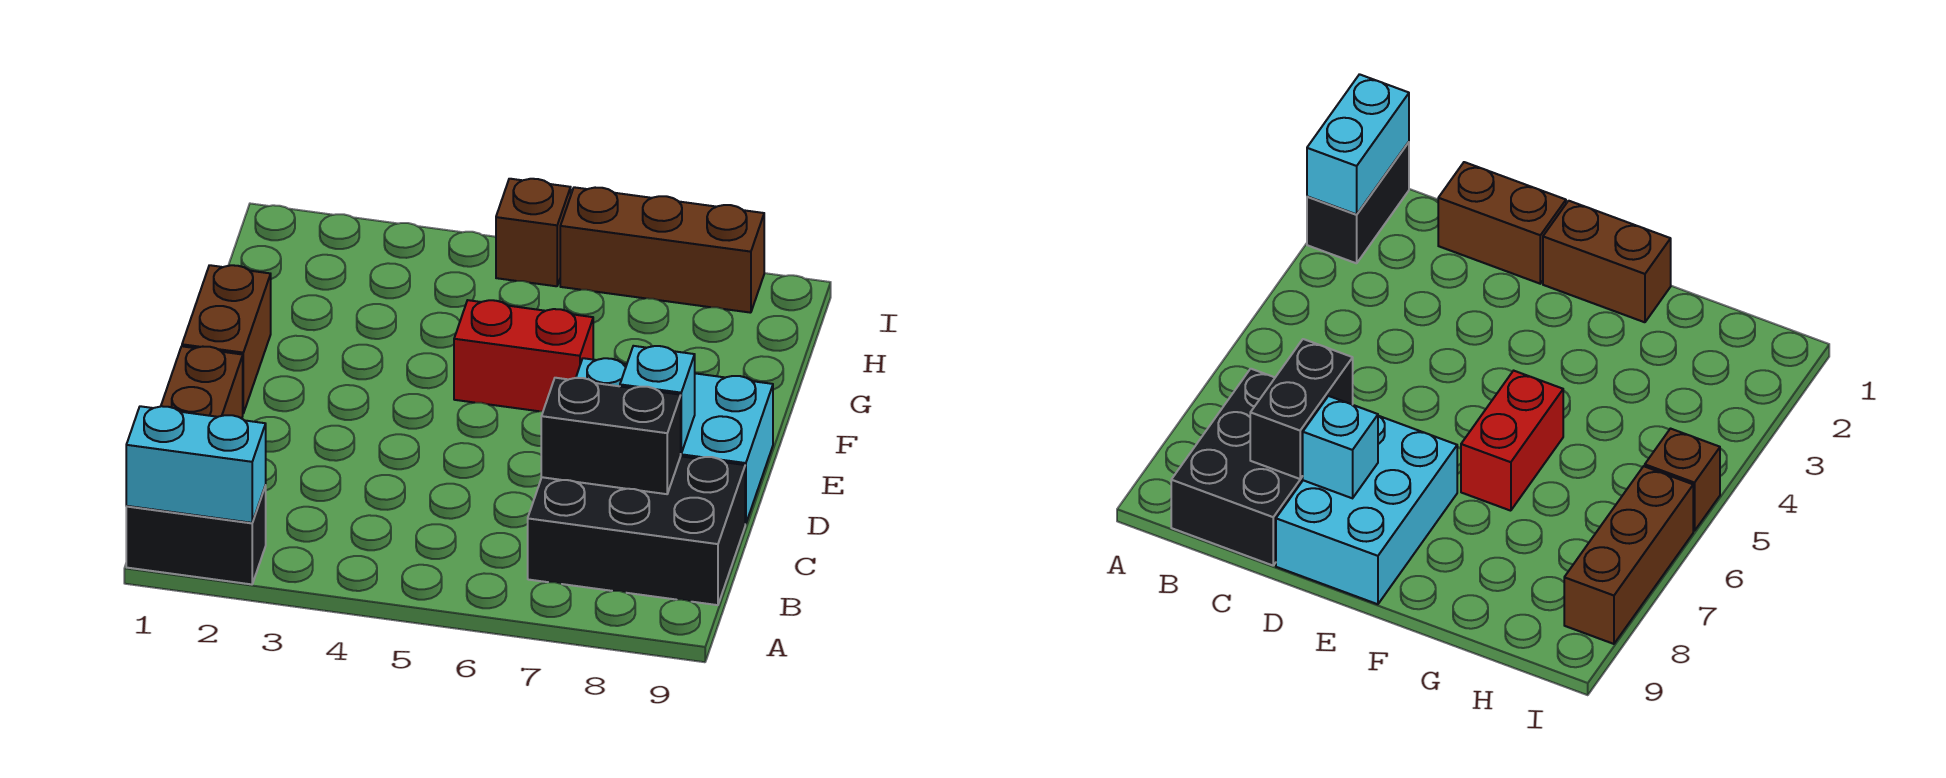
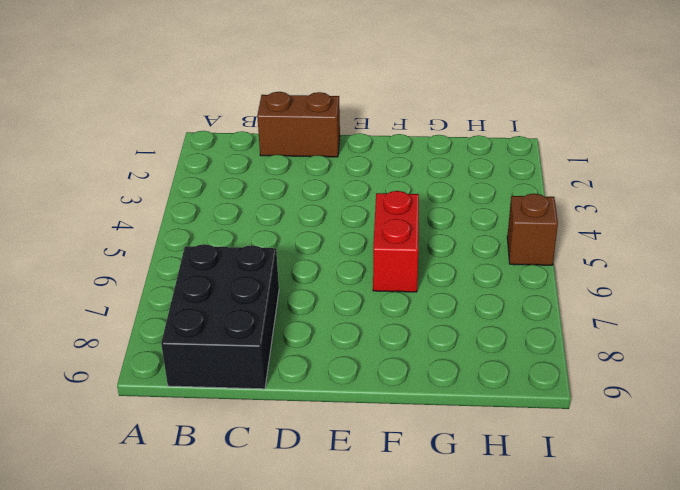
none -> black brick A1:A2 level 1
none -> cyan brick D7:E9 level 1

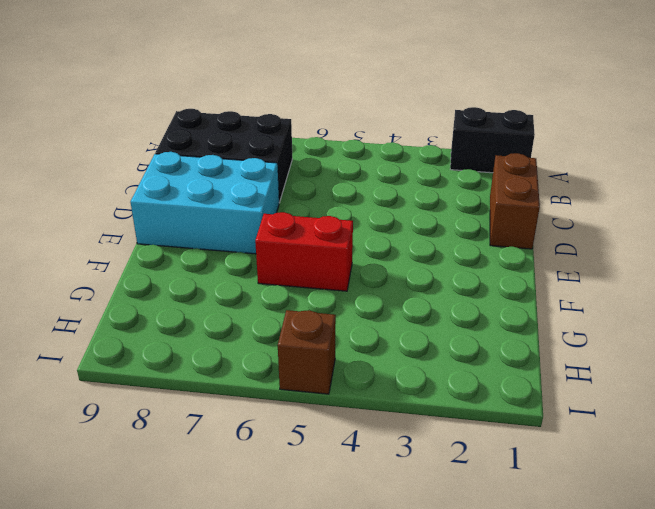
none -> brown brick E1:F1 level 1
none -> brown brick I6:I8 level 1

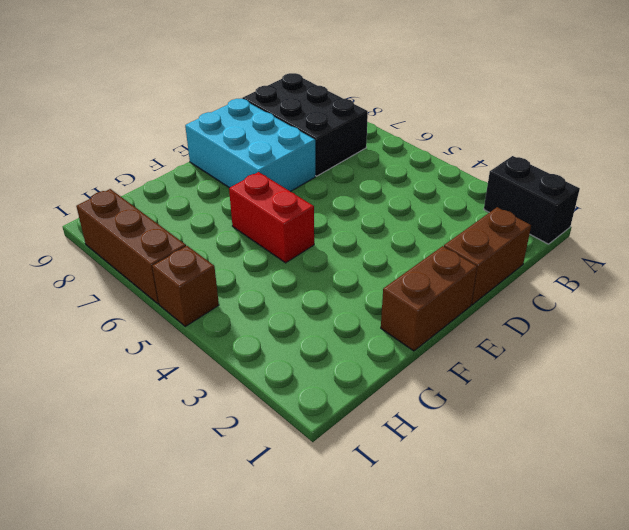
none -> cyan brick A1:A2 level 2
none -> black brick C7:C8 level 2

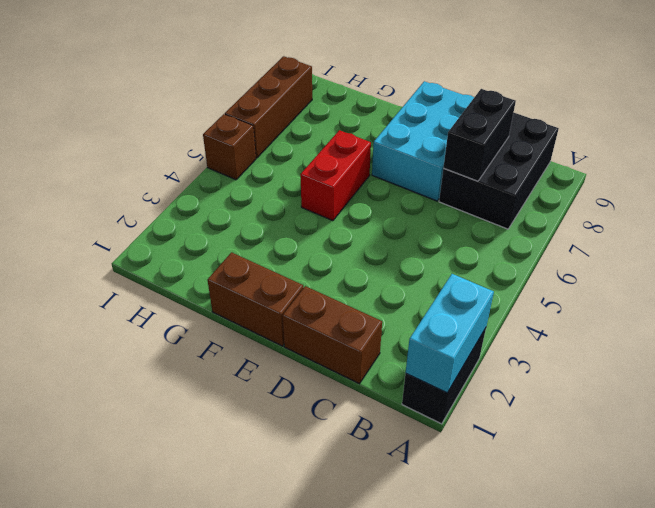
none -> cyan brick D8 level 2

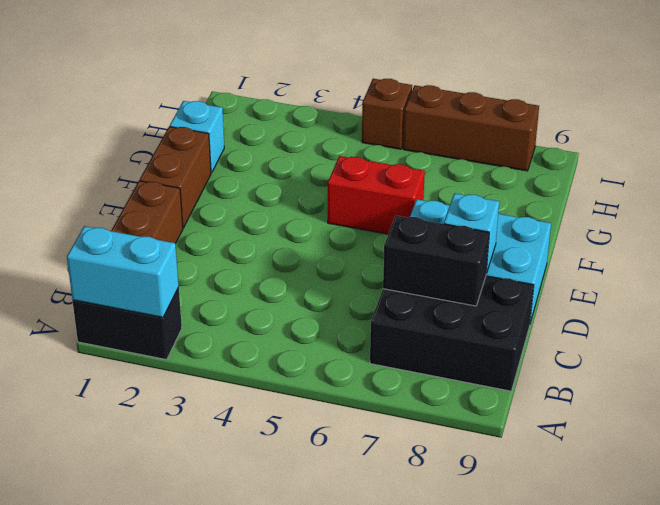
cyan brick G1 level 1 -> none

